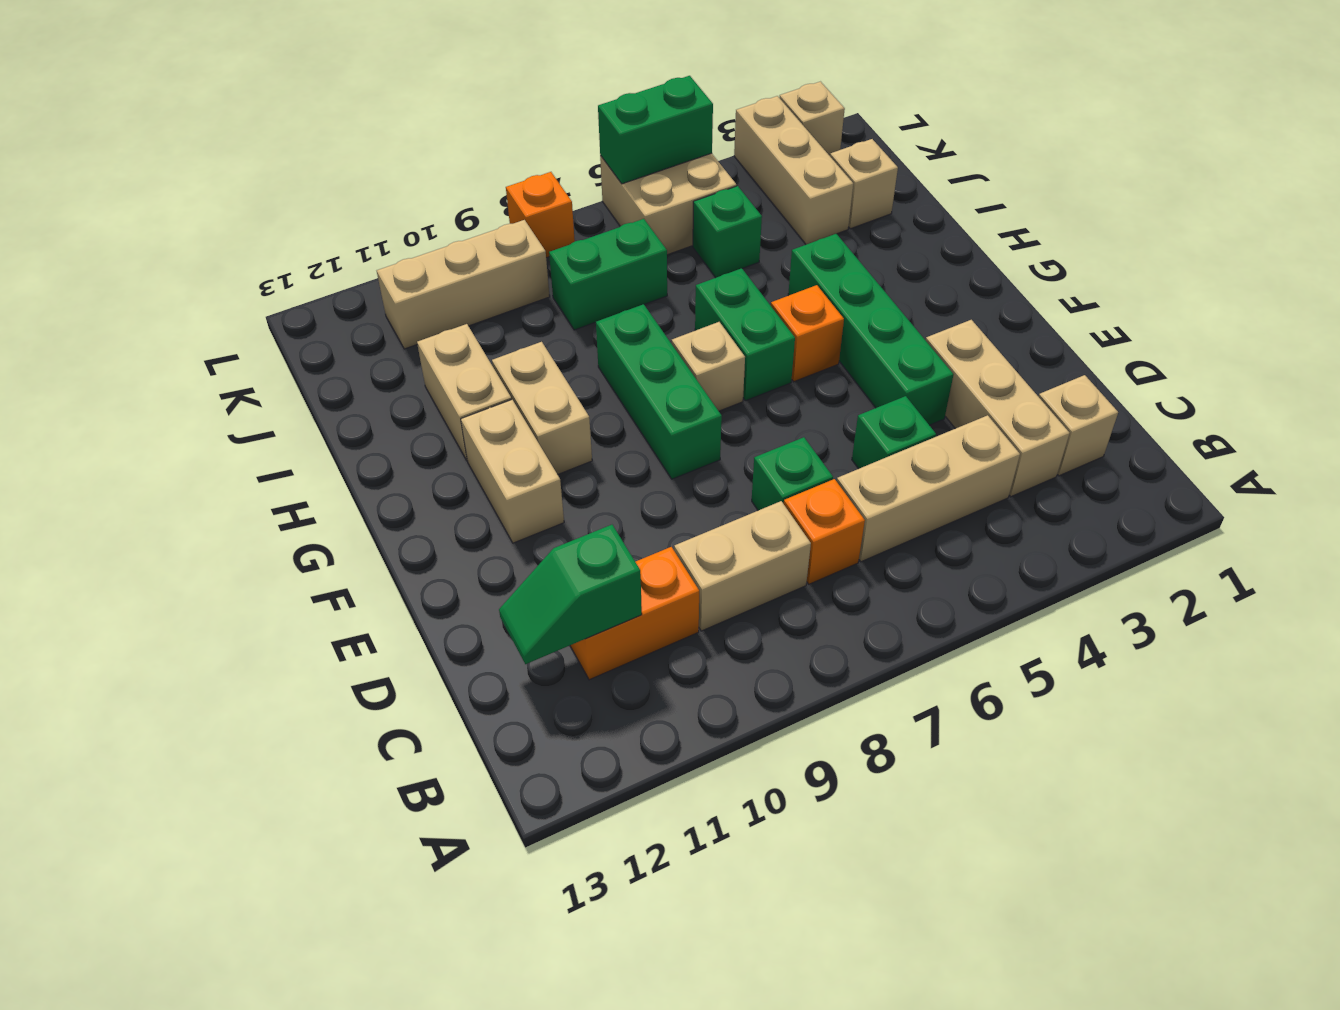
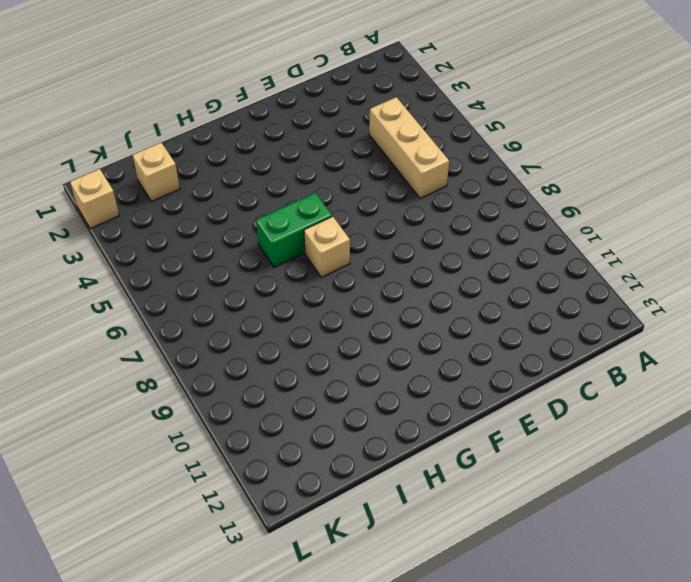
none -> tan brick C2 level 1
none -> tan brick C3:E3 level 1
none -> orange brick C7 level 1

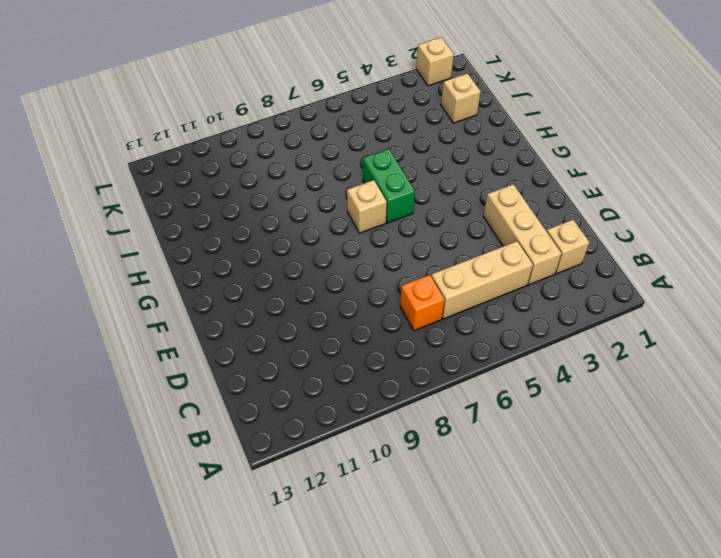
none -> tan brick C8:C9 level 1
none -> orange brick C10:C11 level 1
none -> green brick D5 level 1

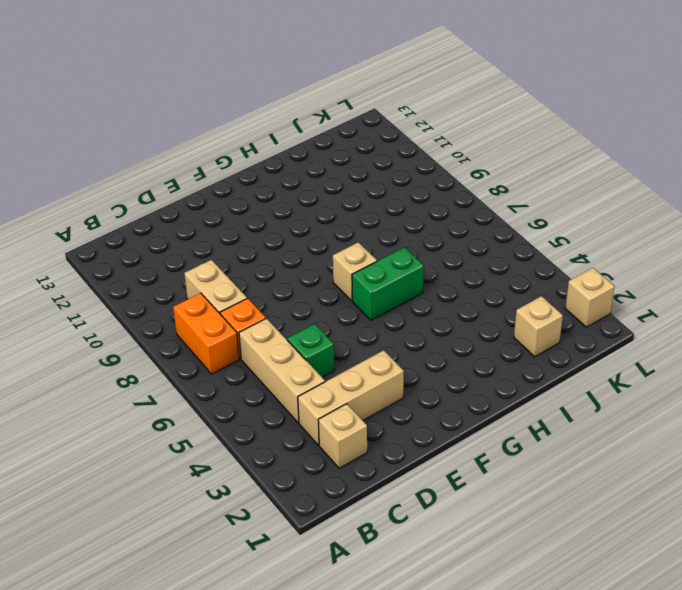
orange brick B7:B8 level 1 -> orange brick C10:C11 level 1
none -> green brick D7 level 1
none -> green brick E4:H4 level 1
none -> green brick F8:H8 level 1

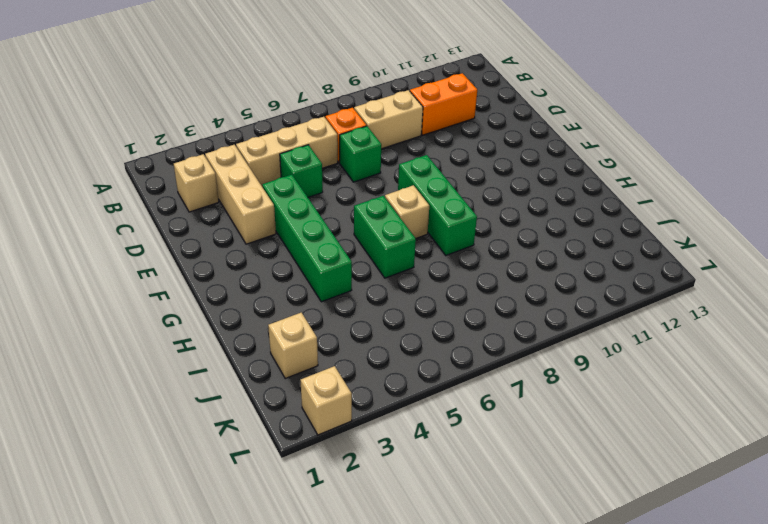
none -> tan brick F11:G11 level 1
none -> orange brick G5 level 1
none -> tan brick G10:H10 level 1

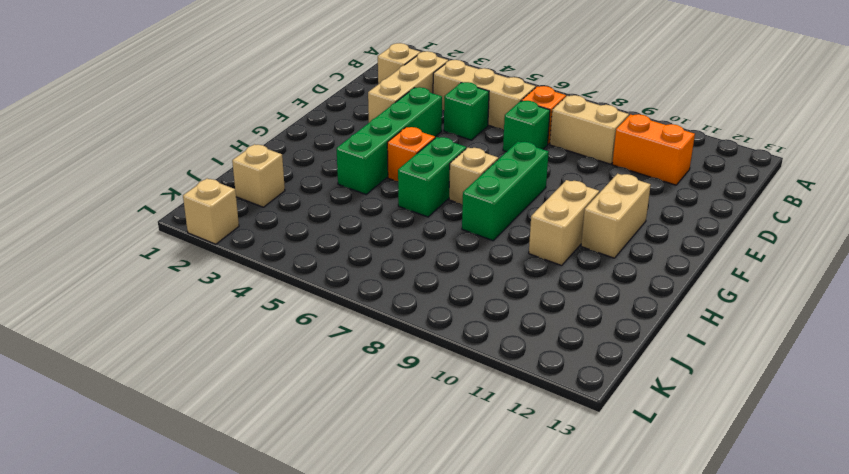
none -> tan brick H11:I11 level 1
none -> tan brick J3:L3 level 1
none -> green brick J5 level 1

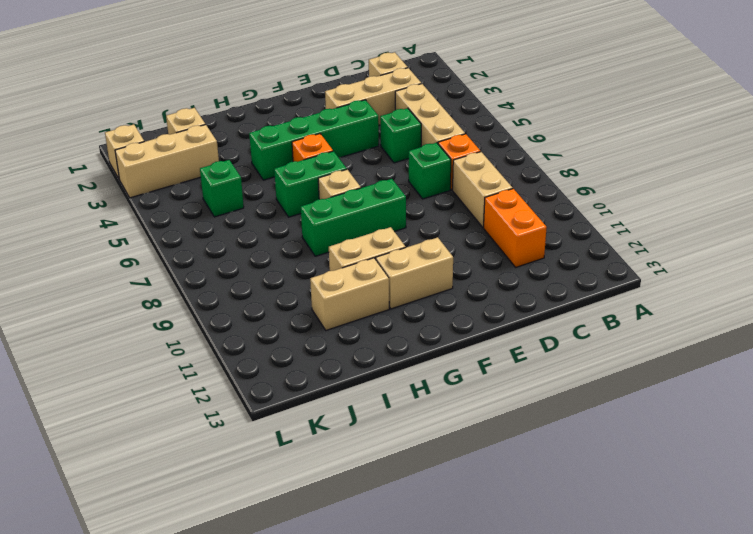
none -> green brick J7:J8 level 1
none -> tan brick K5:L6 level 1
none -> tan brick K9:K11 level 1

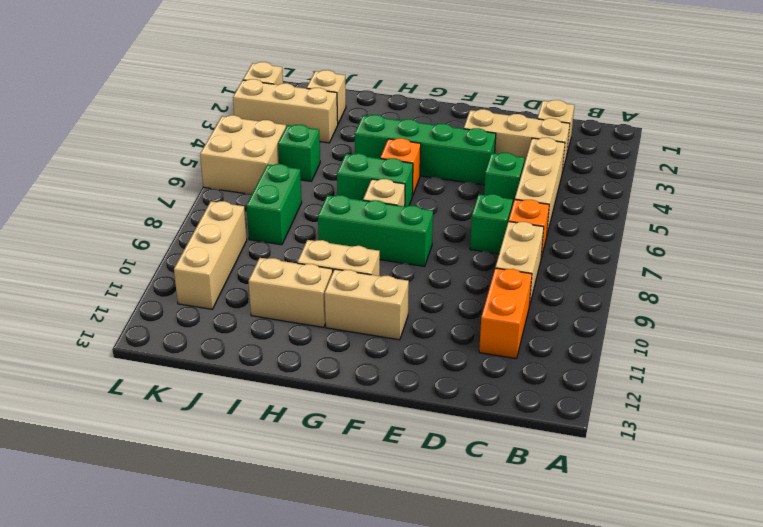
none -> orange brick L8 level 1
none -> green slope C11:C12 level 2 top 11
none -> green brick L5:L6 level 2

